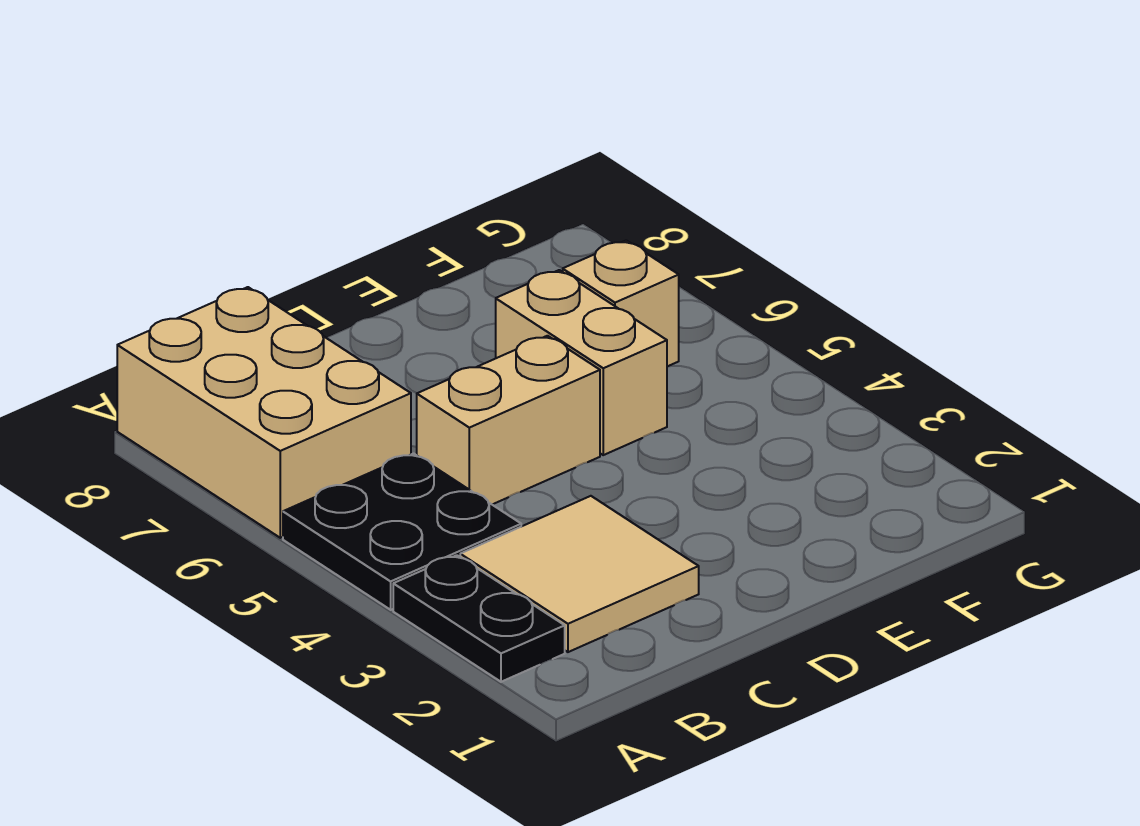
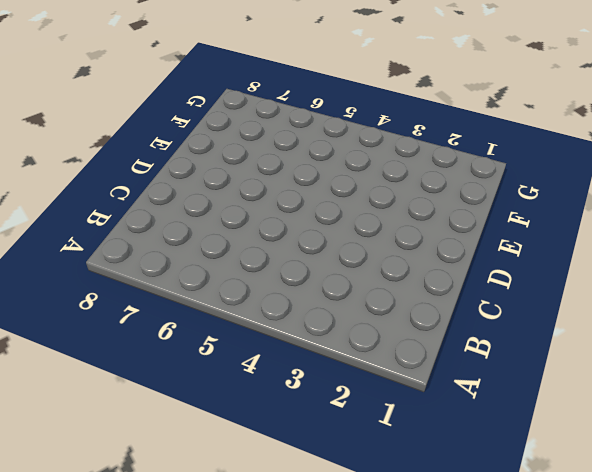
none -> black plate A2:A3 level 1
none -> black plate A4:B5 level 1

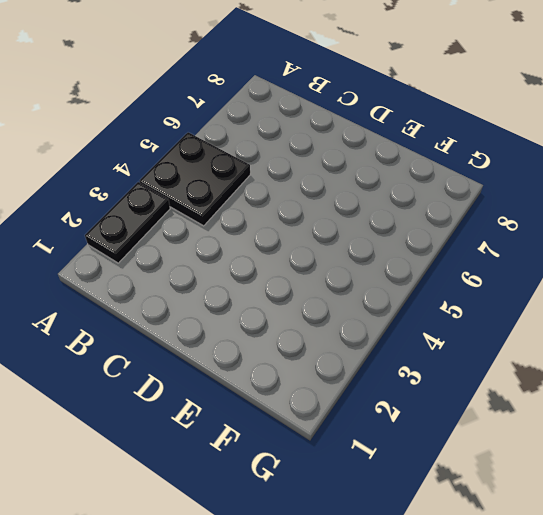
none -> tan brick A6:B8 level 1
none -> tan tile B2:C3 level 1

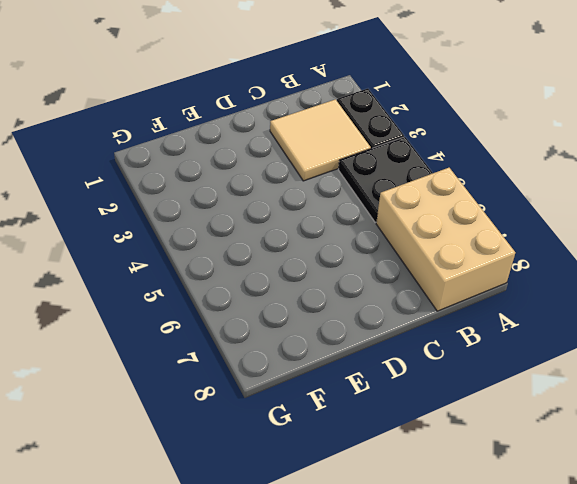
none -> tan brick C5:D5 level 1
none -> tan brick E5:E6 level 1

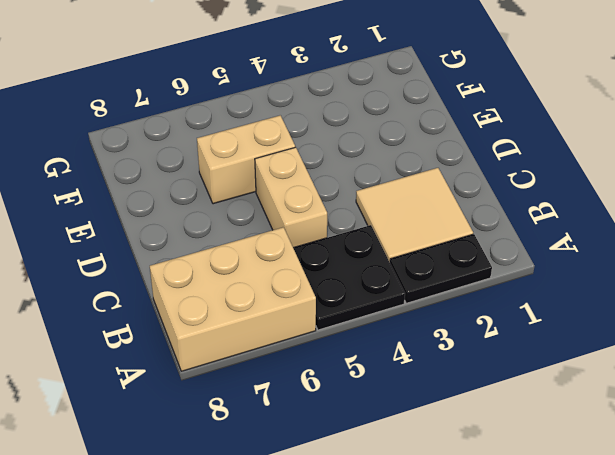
none -> tan brick F6 level 1

